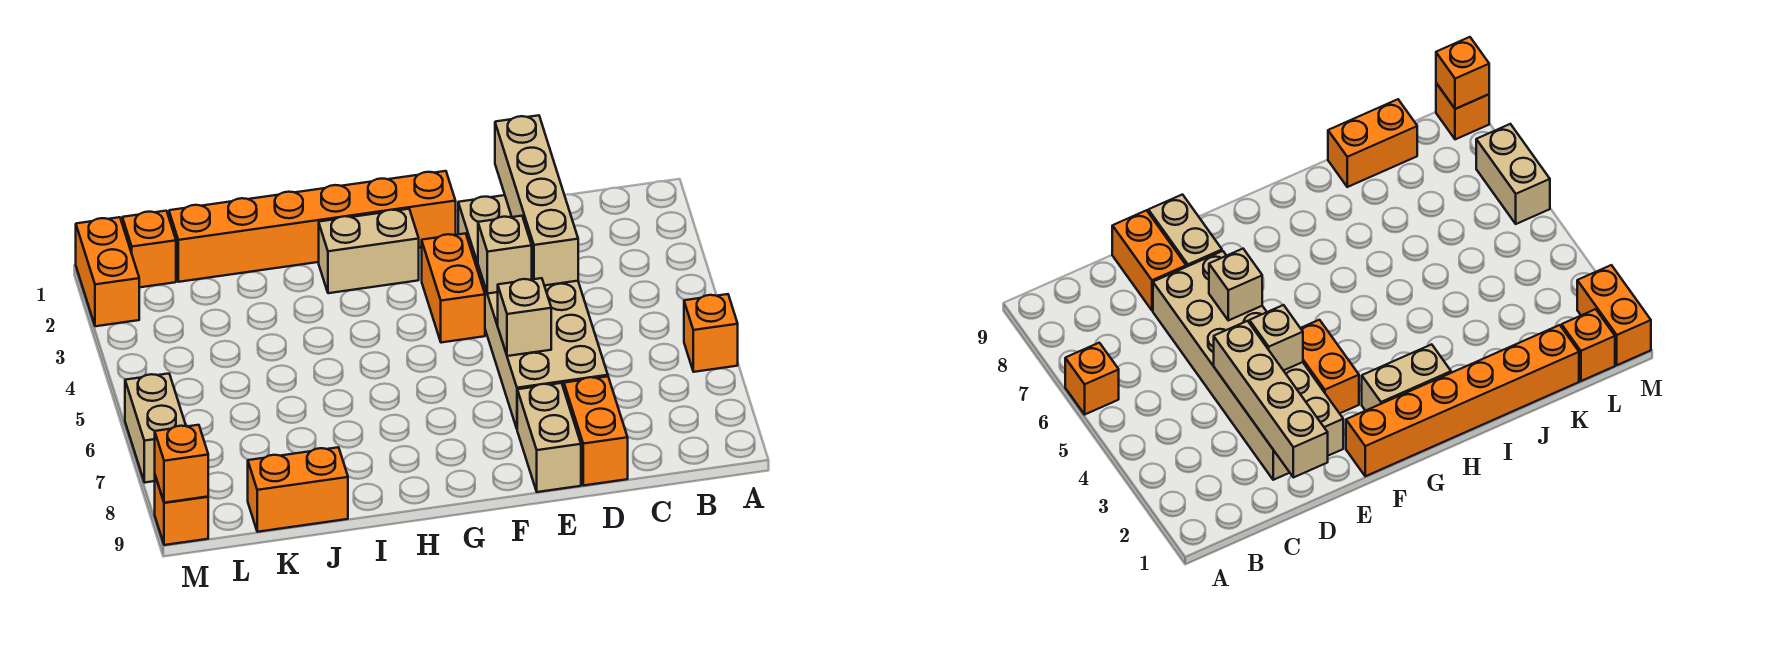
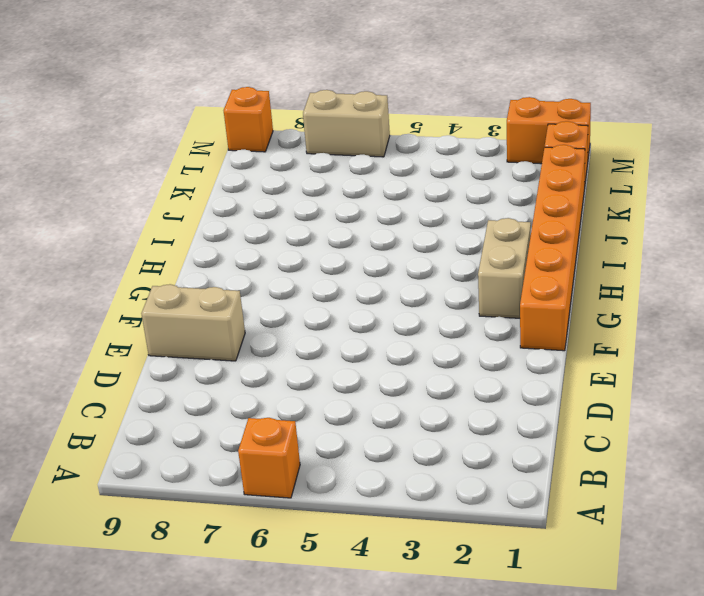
none -> tan brick D2:E7 level 1
none -> orange brick D8:D9 level 1
none -> orange brick F3:F4 level 1

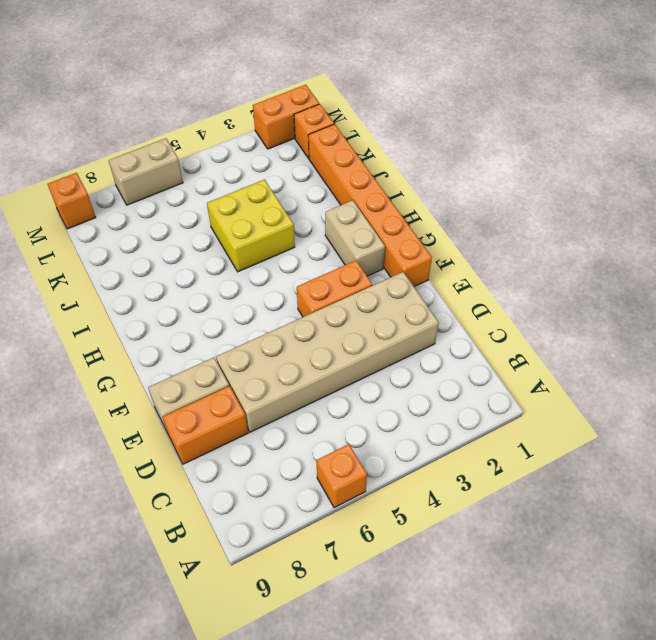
yellow brick I4:J5 level 1 -> none
none -> orange brick J9:K9 level 1
none -> tan brick D1:D4 level 2
none -> tan brick E4 level 2

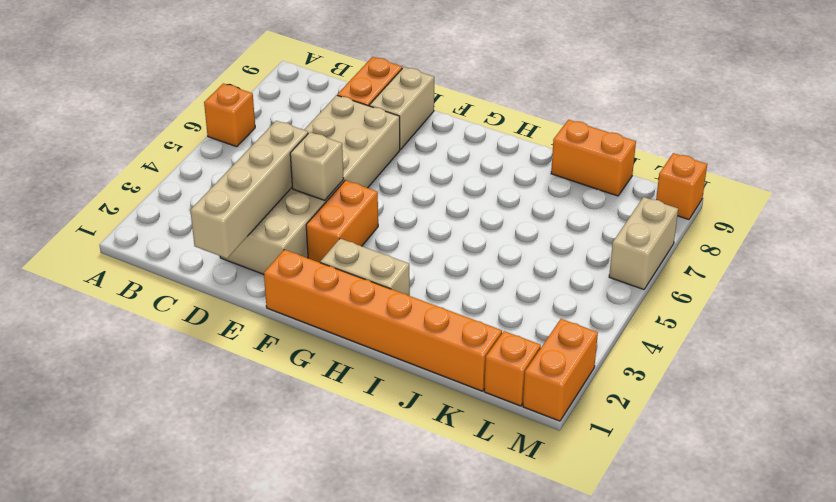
none -> tan brick E6 level 2
none -> orange brick M9 level 2

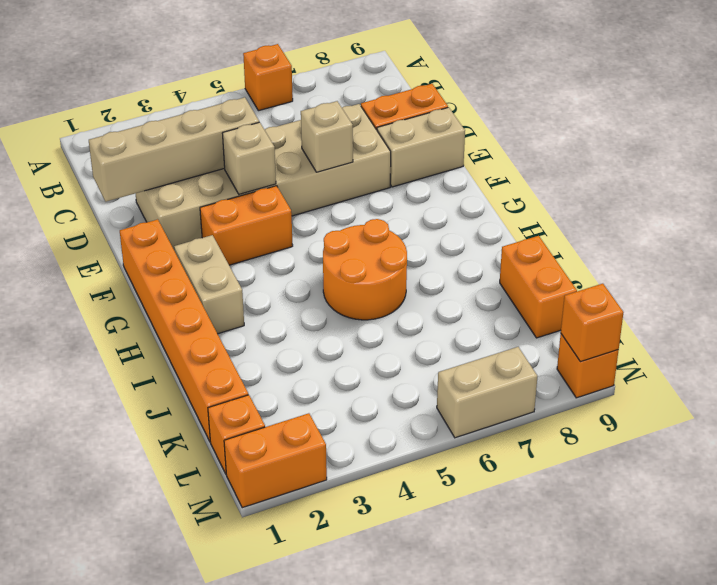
orange round brick H5:I6 level 1 -> none

